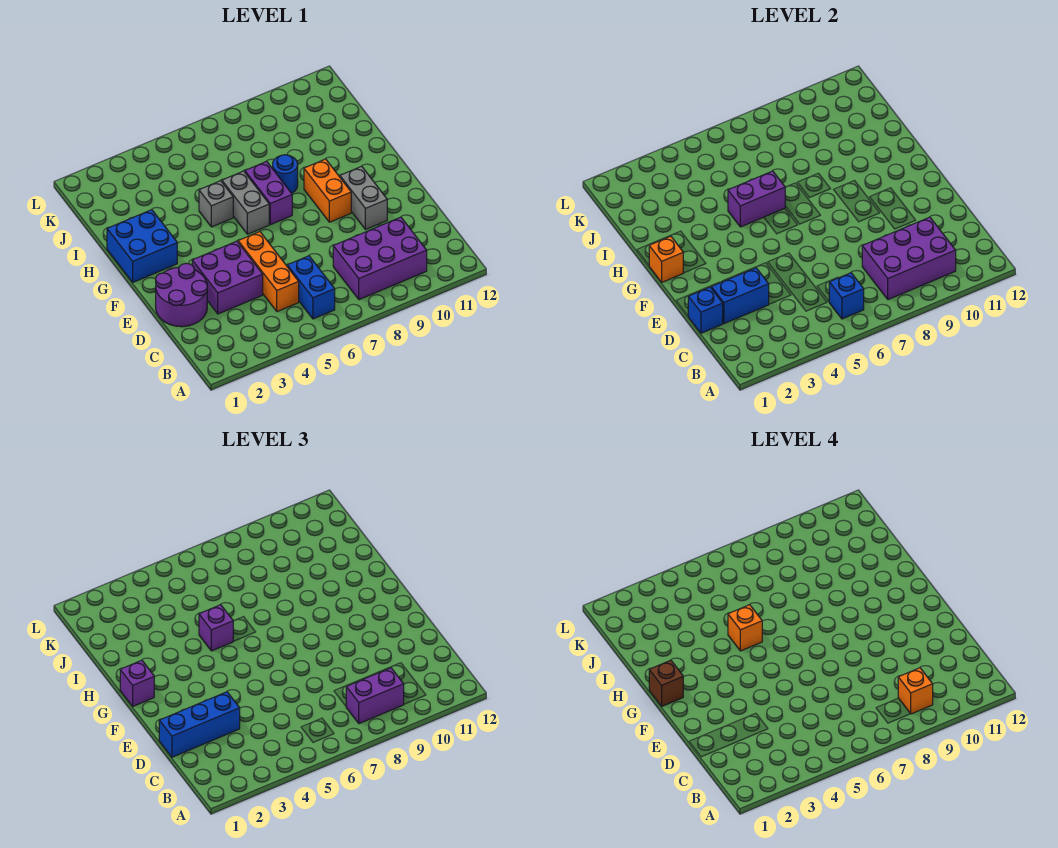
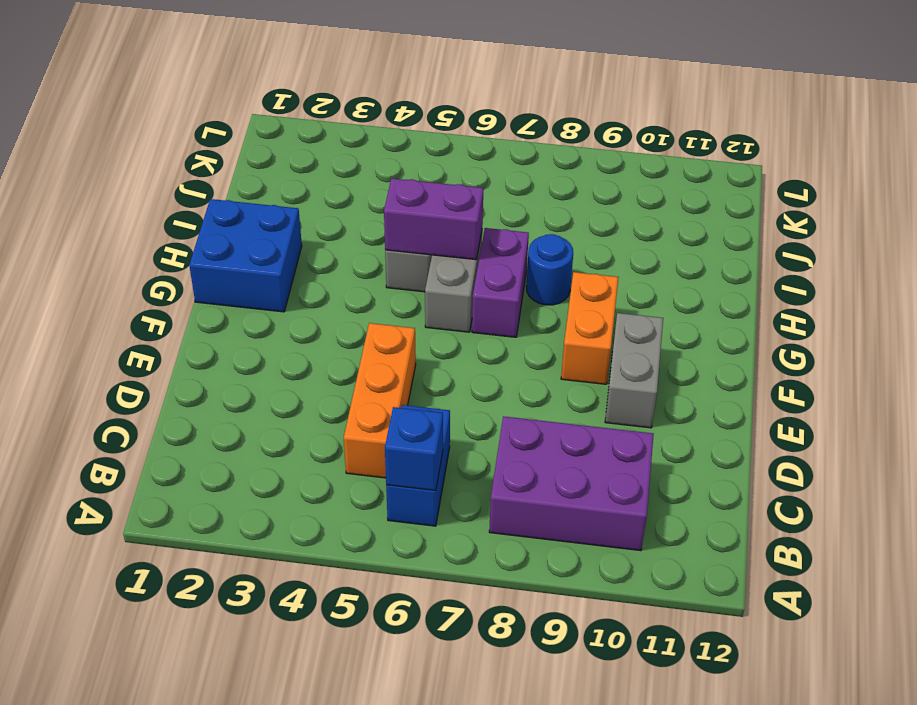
none -> purple round brick D1:E2 level 1
none -> purple brick D3:E4 level 1
none -> purple brick B8:C10 level 2

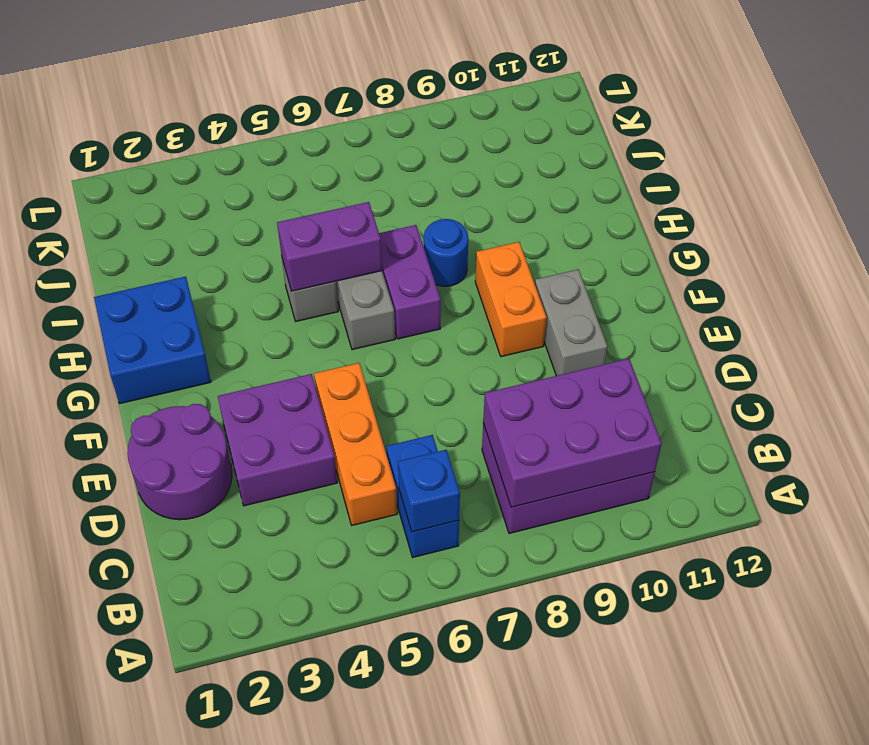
none -> blue brick D1 level 2
none -> blue brick D2:D3 level 2
none -> orange brick G1 level 2

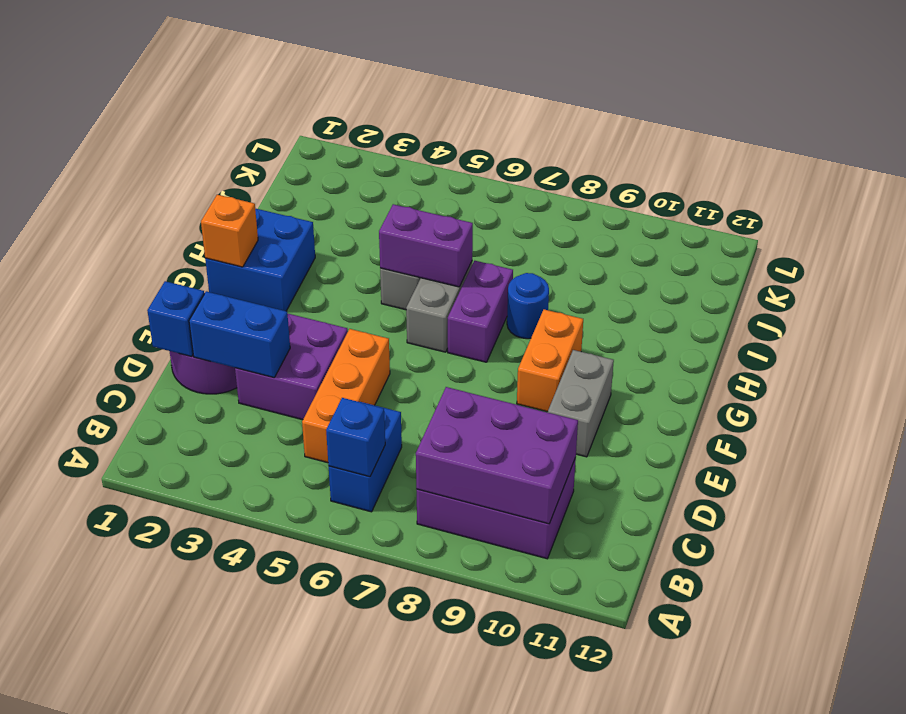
none -> purple brick B8:B9 level 3
none -> blue brick D1:D3 level 3
none -> purple brick G1 level 3

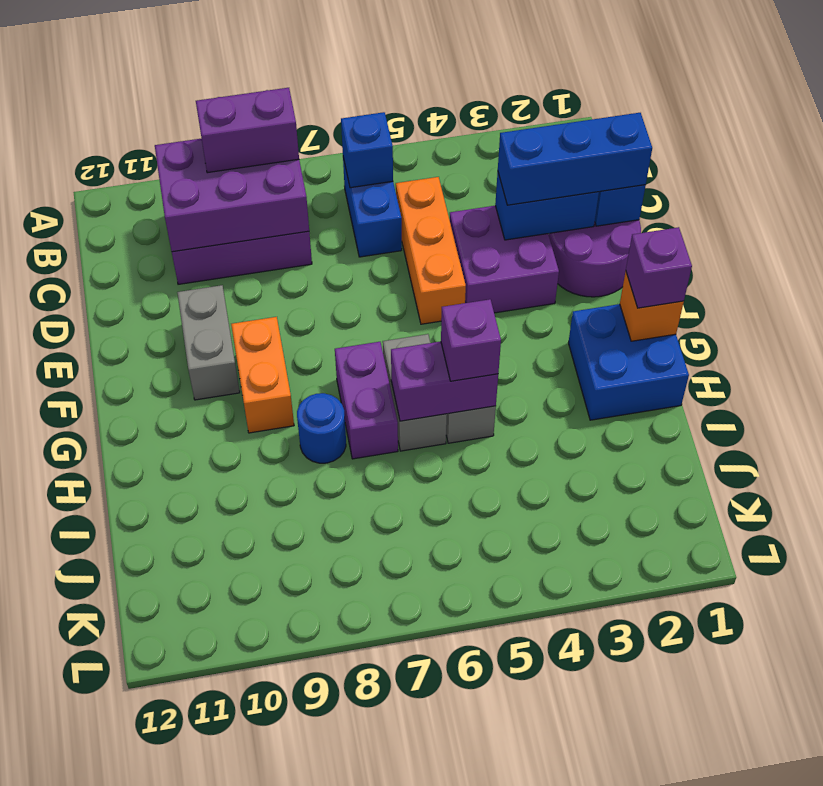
none -> orange brick B9 level 4
none -> brown brick G1 level 4
none -> orange brick H5 level 4

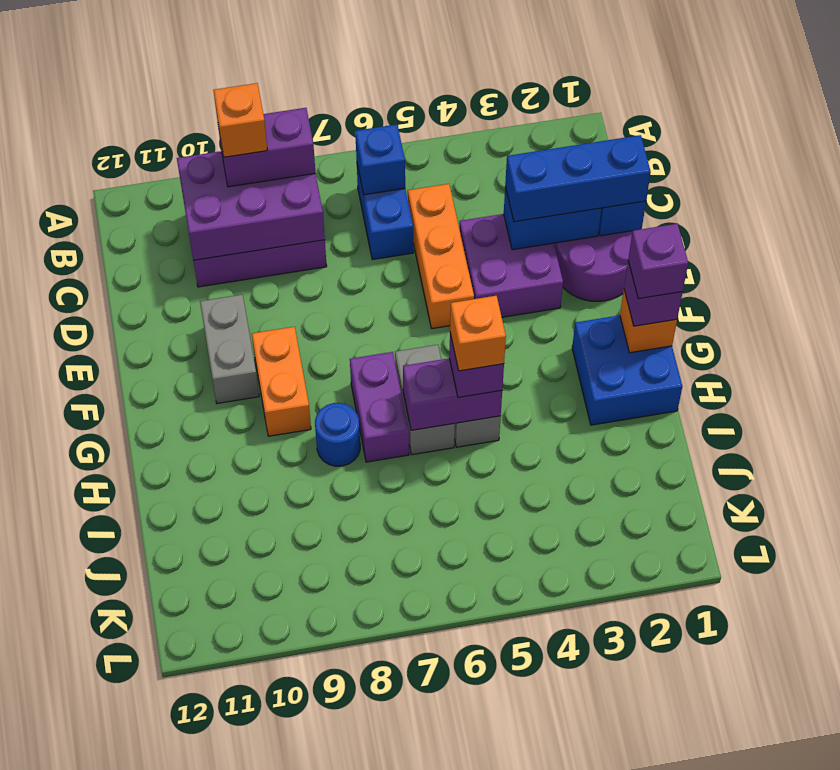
purple brick G1 level 4 -> brown brick G1 level 4

